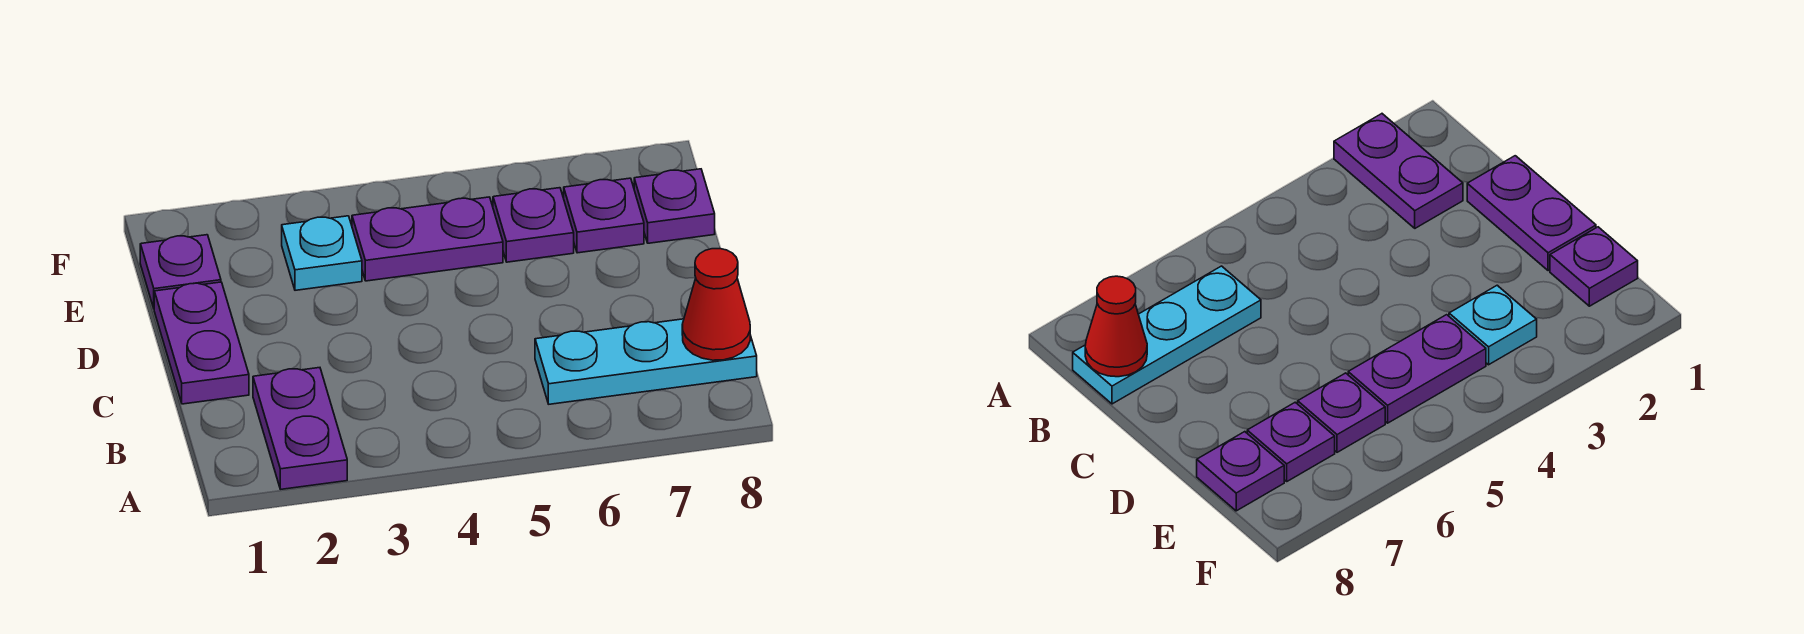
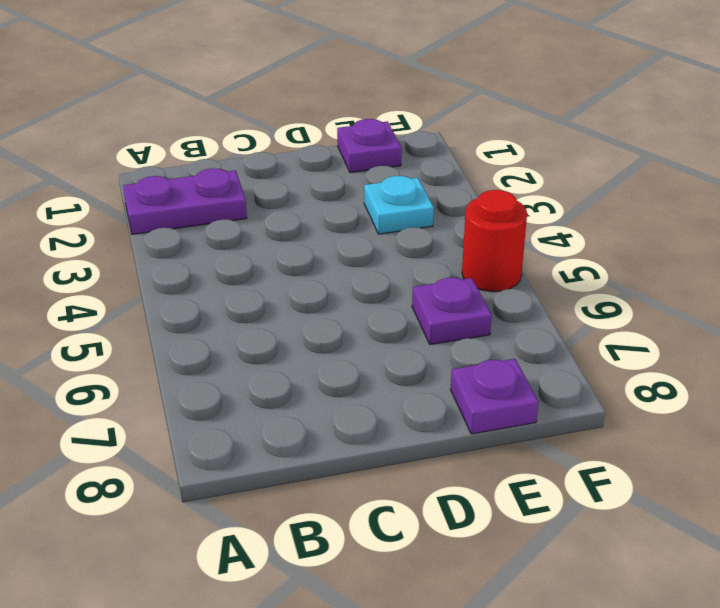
red round brick F5 level 1 -> none
none -> cyan plate B6:B8 level 1
none -> purple plate C1:D1 level 1

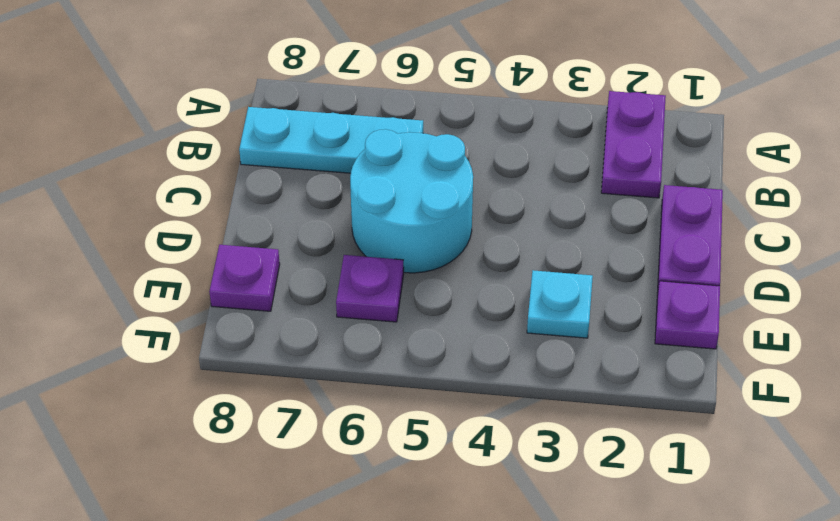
cyan round brick C5:D6 level 1 -> none
none -> purple plate E4:E5 level 1
none -> purple plate E7 level 1

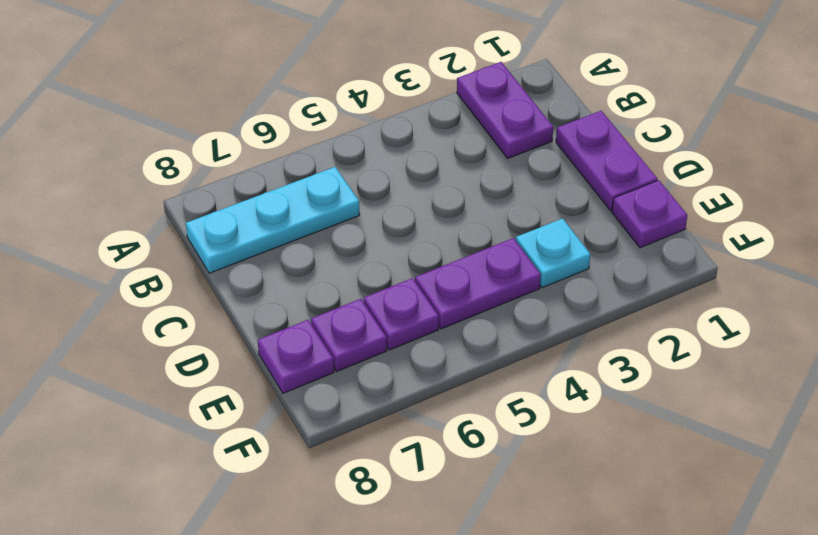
none -> red cone B8 level 2

